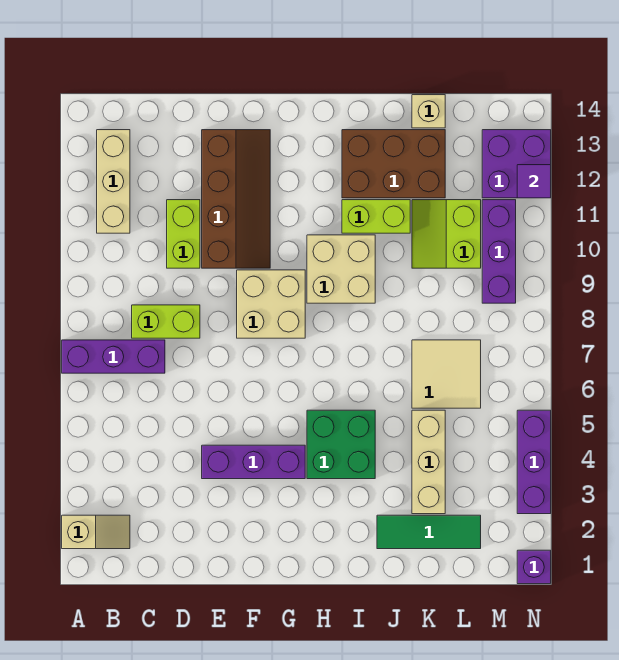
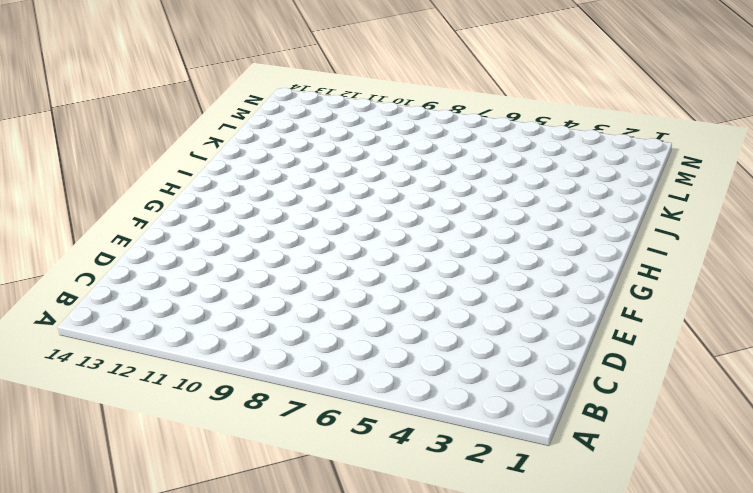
none -> tan slope A2:B2 level 1 top A
none -> purple brick A7:C7 level 1
none -> tan brick B11:B13 level 1

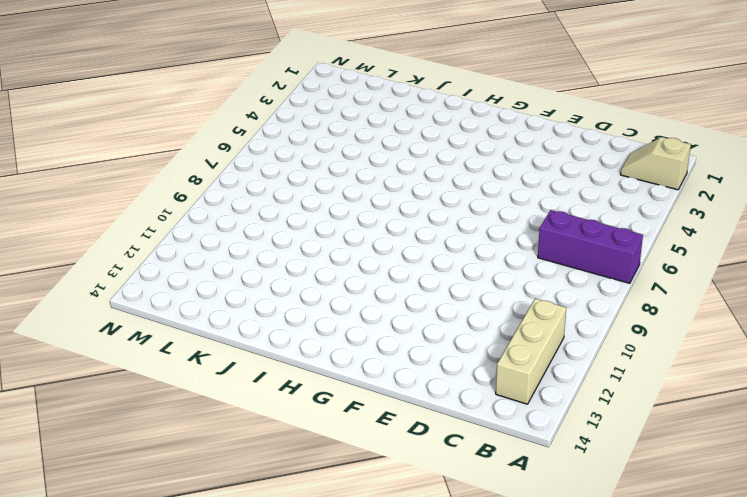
none -> lime brick C8:D8 level 1
none -> lime brick D10:D11 level 1
none -> purple brick E4:G4 level 1

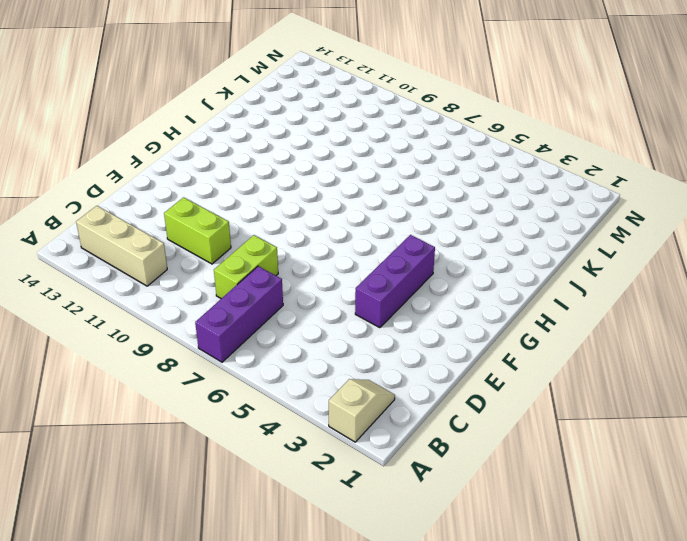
none -> brown slope E10:F13 level 1 top E
none -> tan brick F8:G9 level 1
none -> green brick H4:I5 level 1

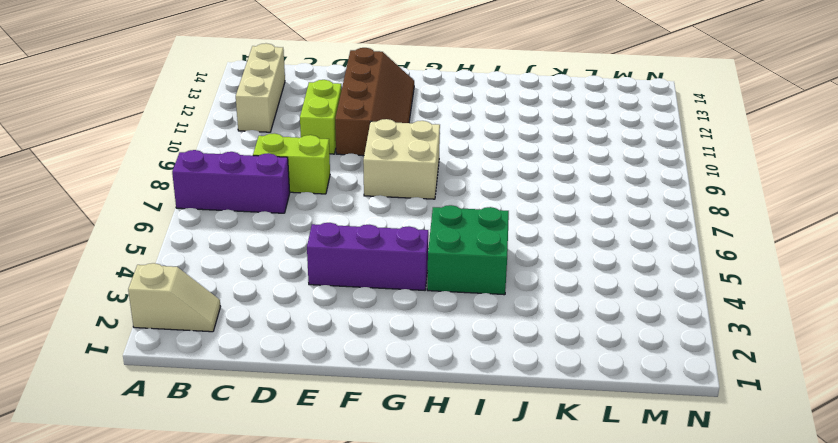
none -> tan brick H9:I10 level 1
none -> lime brick I11:J11 level 1
none -> brown brick I12:K13 level 1

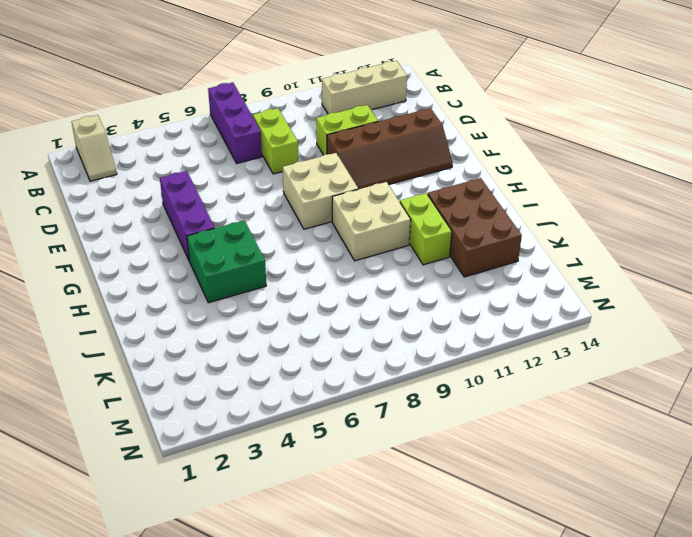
none -> green tile J2:L2 level 1
none -> tan brick K3:K5 level 1
none -> tan tile K6:L7 level 1

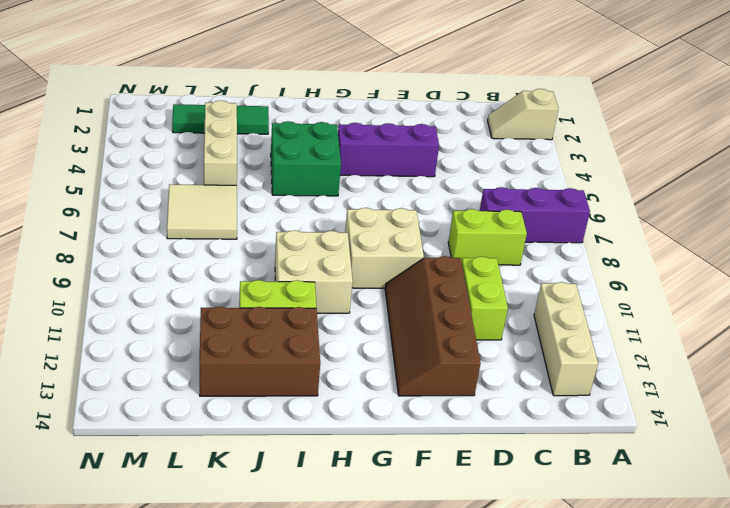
none -> lime slope K10:L11 level 1 top L
none -> tan brick K14 level 1
none -> purple brick M9:M11 level 1

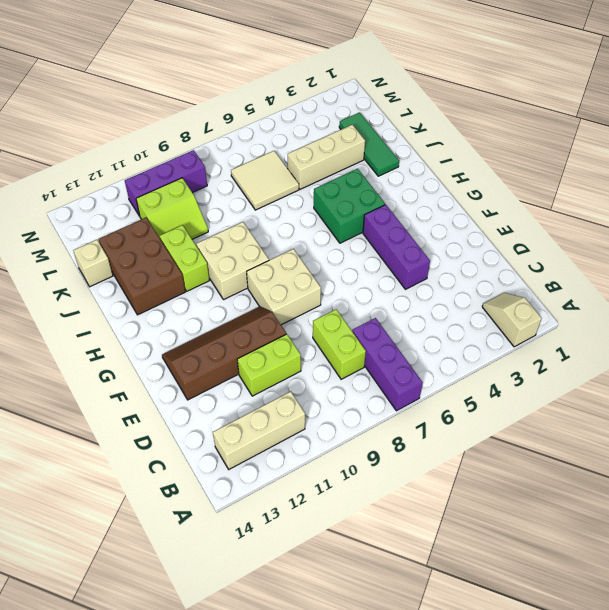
none -> purple brick M12:N13 level 1
none -> purple brick N1 level 1
none -> purple brick N3:N5 level 1

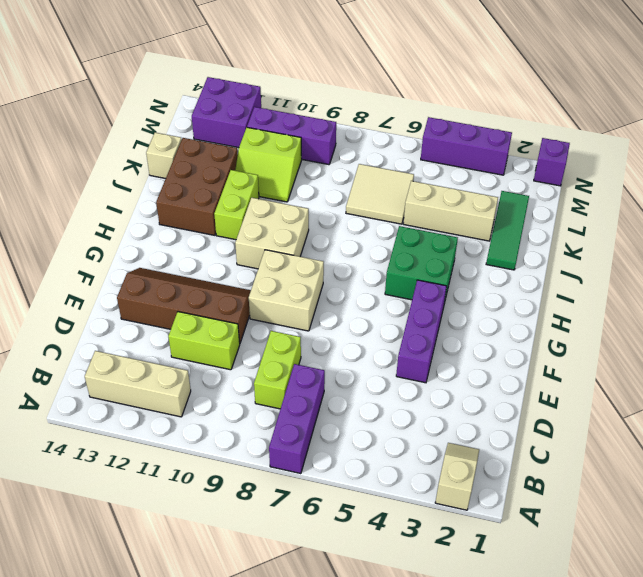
none -> purple tile N12 level 2

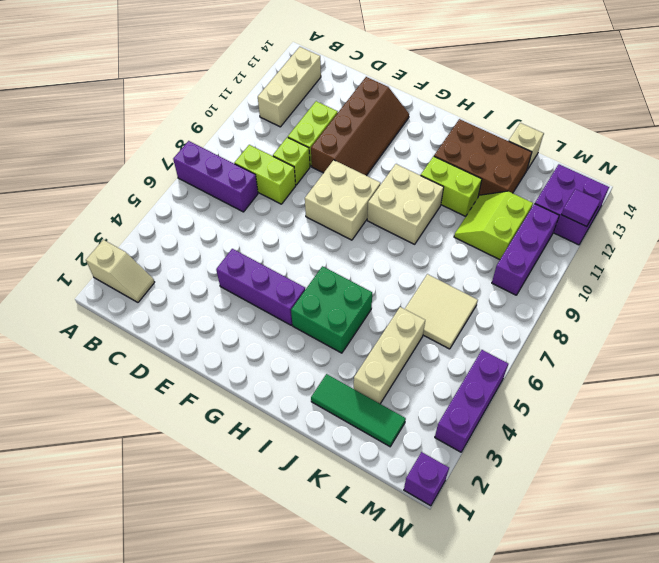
lime brick D9 level 1 -> none

